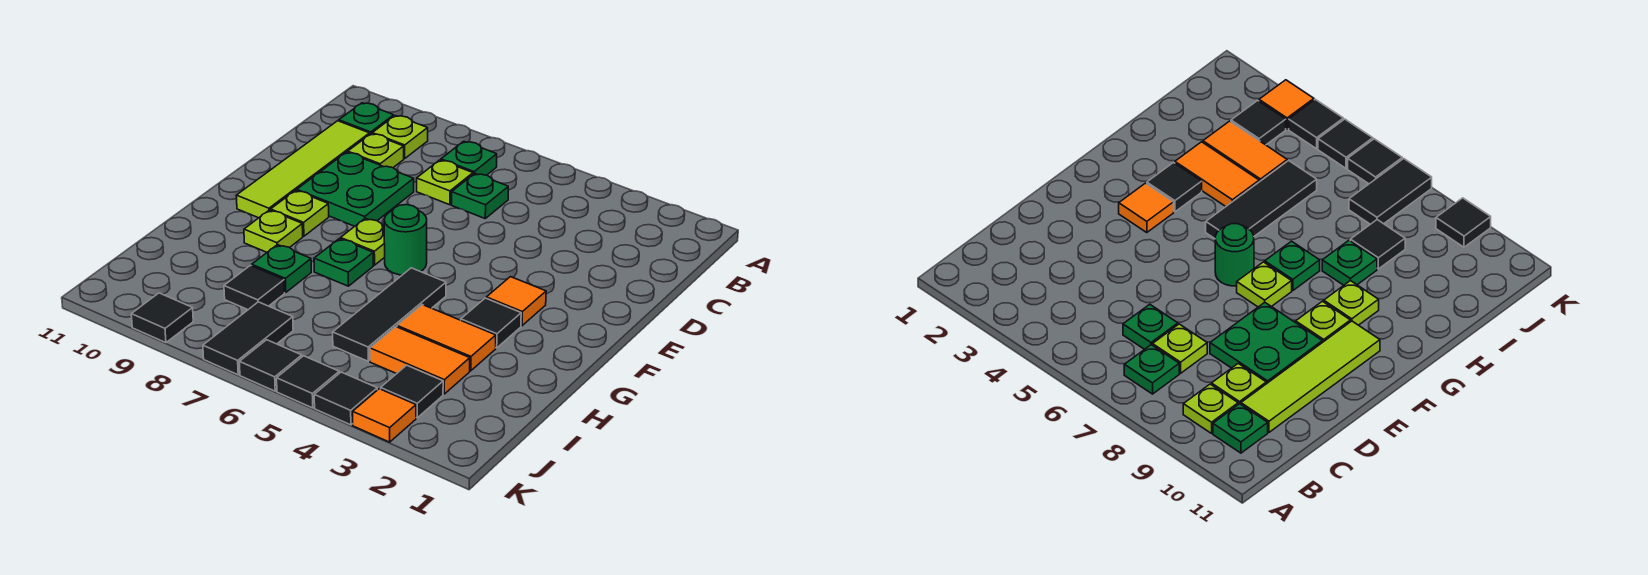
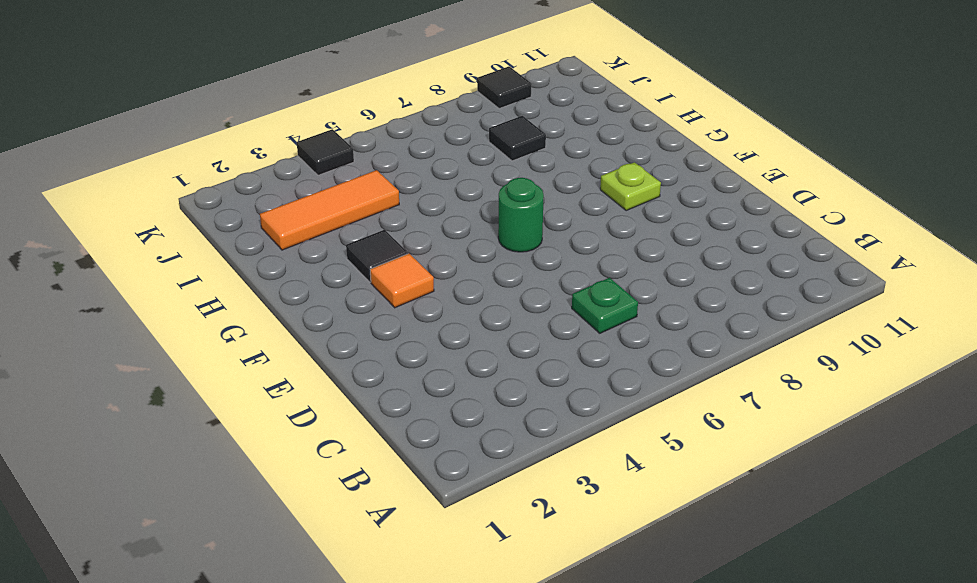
orange tile I2:I4 level 1 -> orange tile I3:I4 level 1
none -> green plate B7 level 1
none -> lime plate B9 level 1
none -> green plate B10 level 1

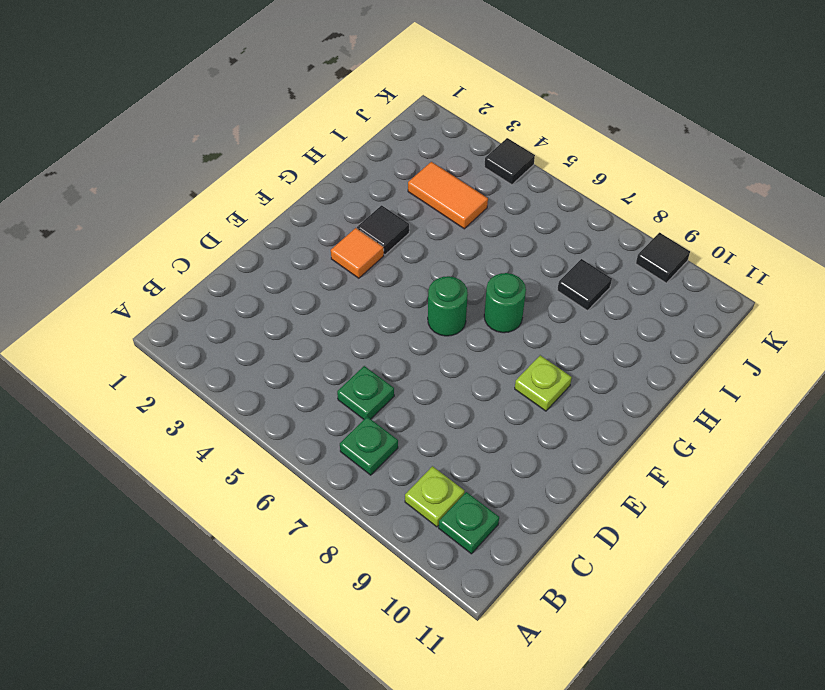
green round brick G7 level 1 -> green plate G7 level 1
none -> lime plate C7 level 1
none -> lime plate C9 level 1
none -> lime tile C10:F10 level 1

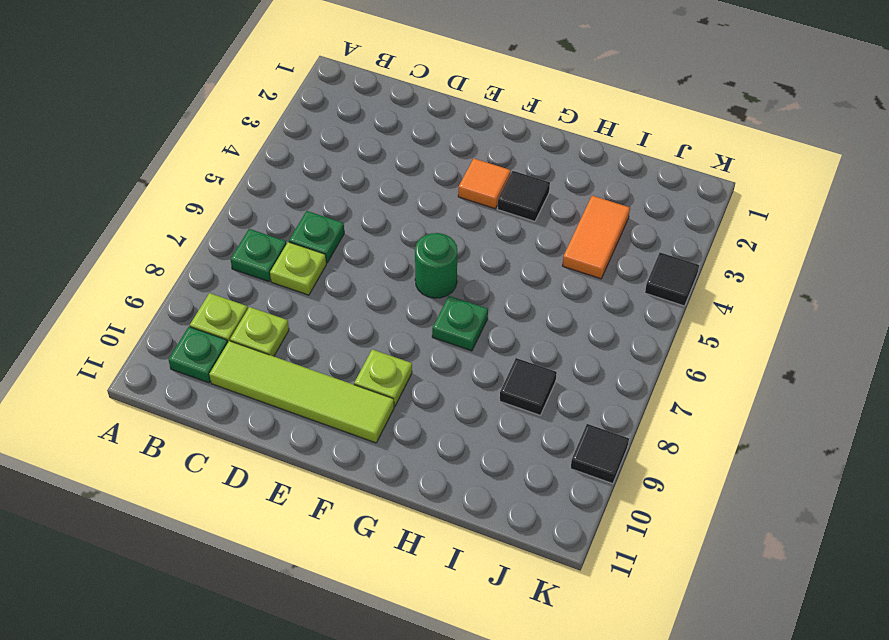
none -> green plate D8:E9 level 1
none -> lime plate F7 level 1
none -> black tile G5:I5 level 1

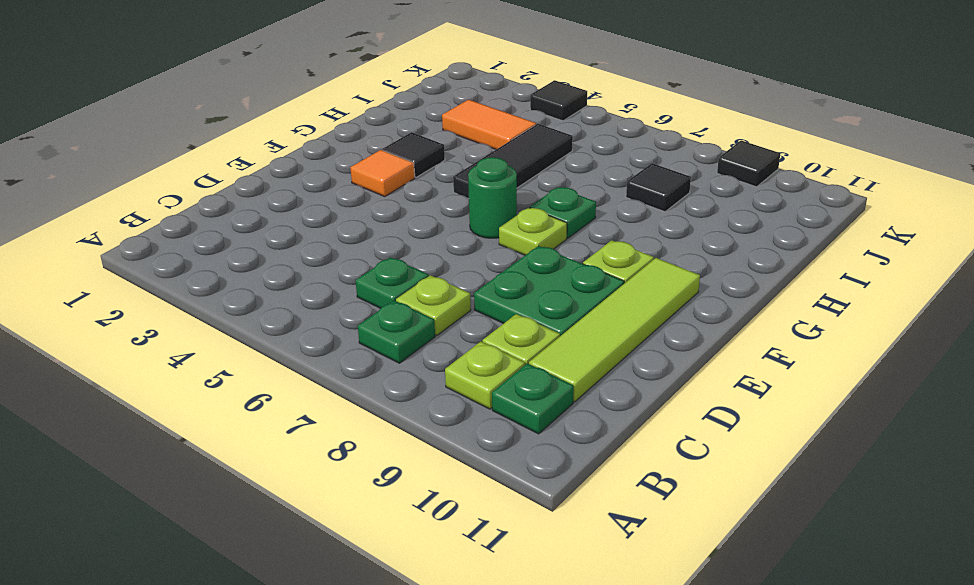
none -> lime plate G9 level 1
none -> orange tile H3:H4 level 1
none -> green plate H8 level 1

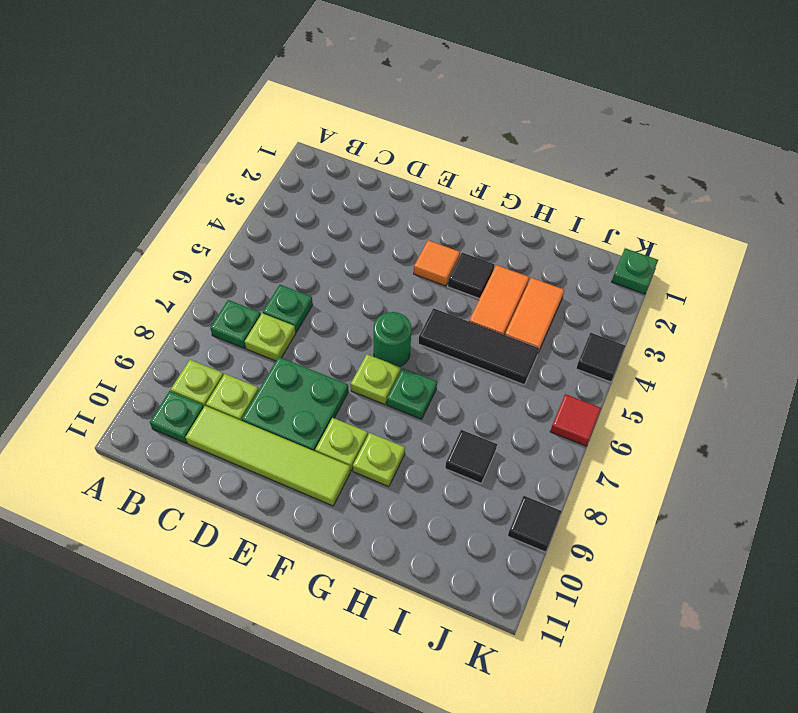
green plate K1 level 1 -> green plate H8 level 1
red tile K6 level 1 -> black tile K6 level 1
none -> black tile J3 level 1
none -> black tile J7:K7 level 1
none -> orange tile K3 level 1

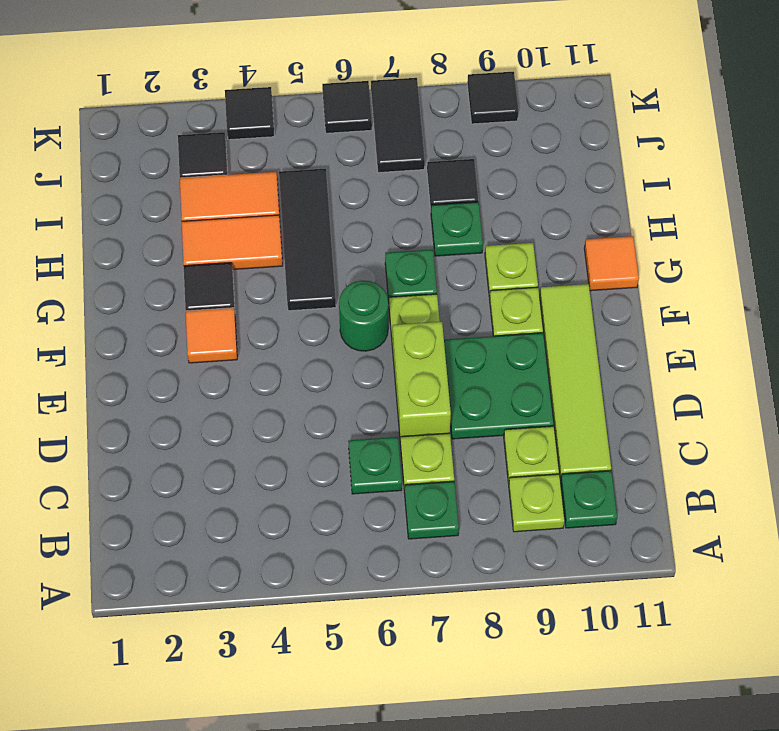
lime brick D7:E7 level 1 -> none
orange tile G11 level 1 -> orange tile K3 level 1
none -> black tile K5 level 1

